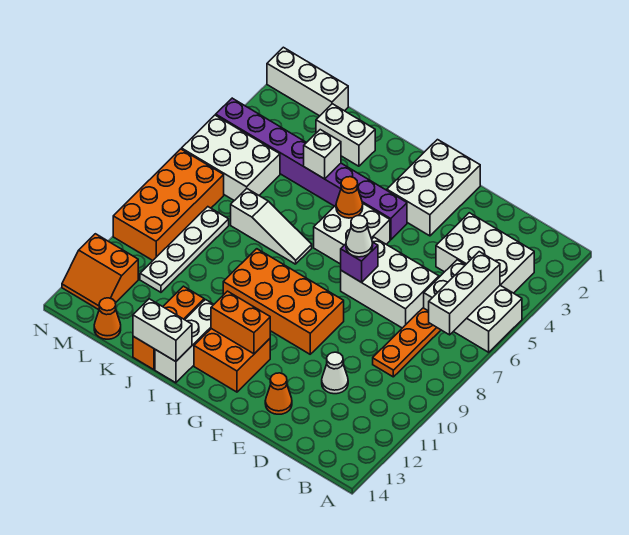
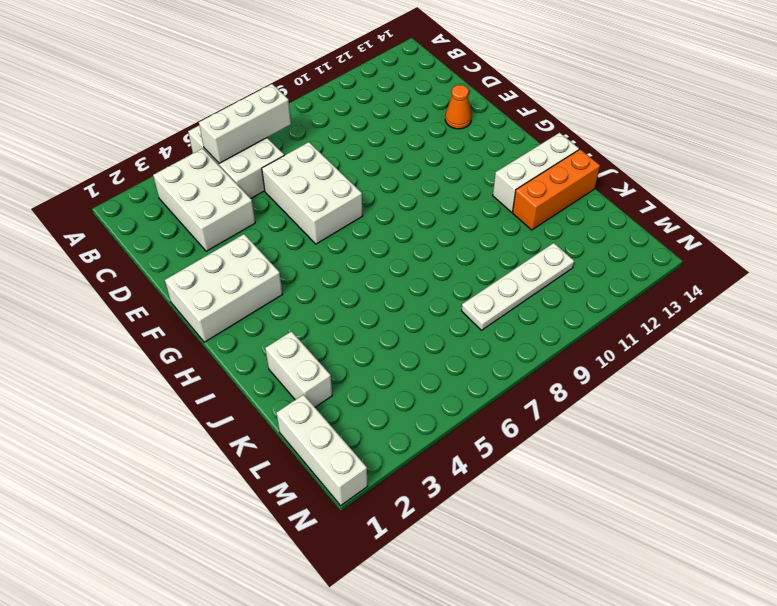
none -> orange plate C7:C9 level 1
none -> white cone D11 level 1
none -> orange brick F9:I10 level 1

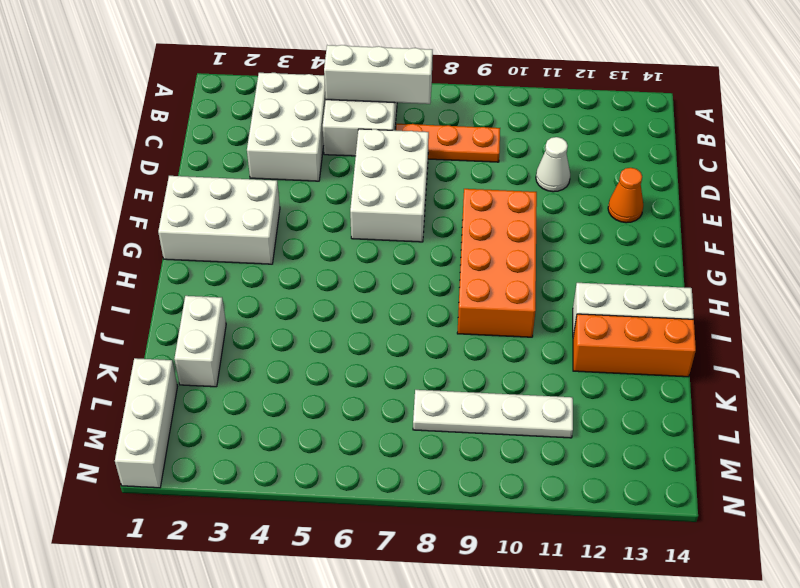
none -> purple brick G4:N4 level 1
none -> white brick G5:H6 level 1
none -> orange brick G12:H13 level 1

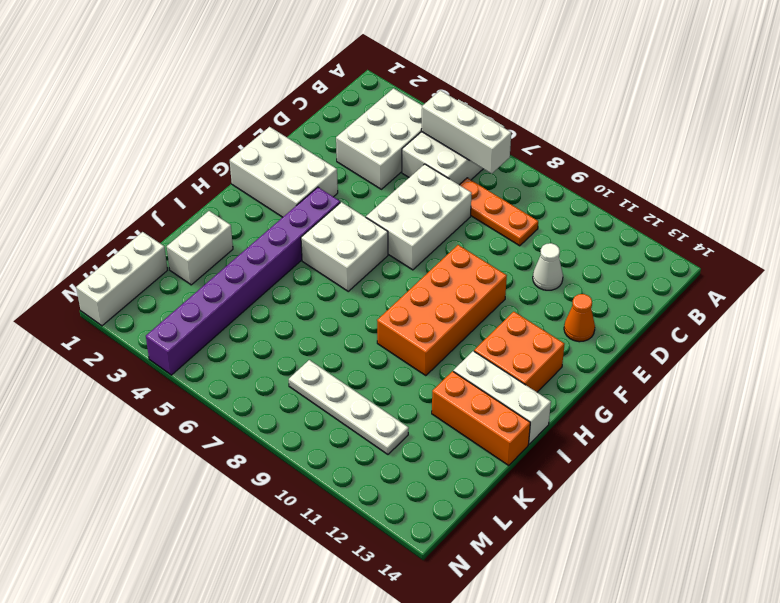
none -> white slope I7:K7 level 1 top K
none -> white brick L5:N6 level 1
none -> orange cone L14 level 1

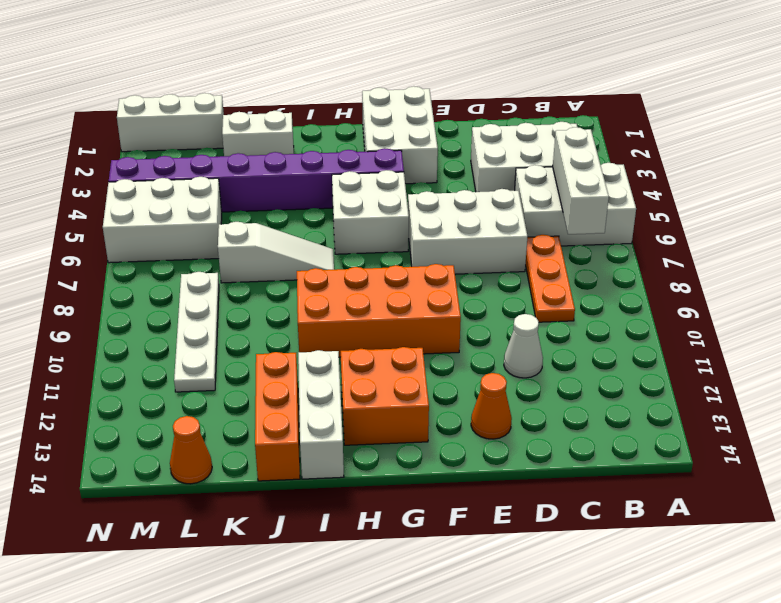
none -> orange brick M7:N10 level 1
none -> orange slope M12:N13 level 1 top 12
none -> purple brick F7 level 2

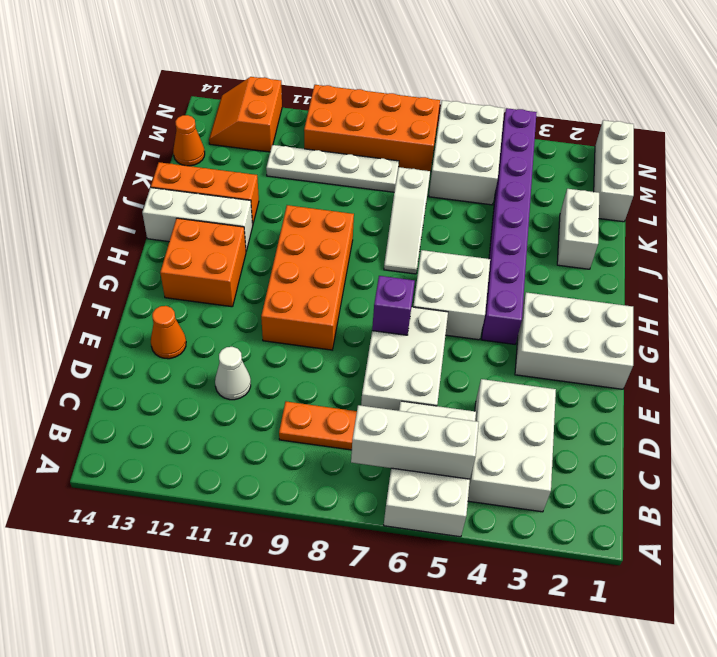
none -> orange brick G12:H12 level 2
none -> orange cone H5 level 2
none -> white brick I14:J14 level 2

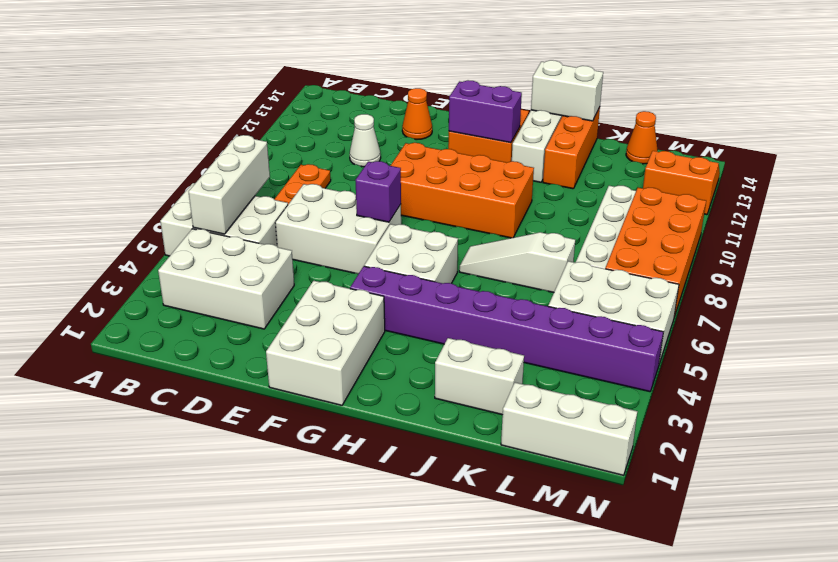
purple brick G12:H12 level 2 -> orange brick G12:H12 level 2
none -> orange cone H5 level 2
none -> white brick J4 level 2
none -> white cone F7 level 3

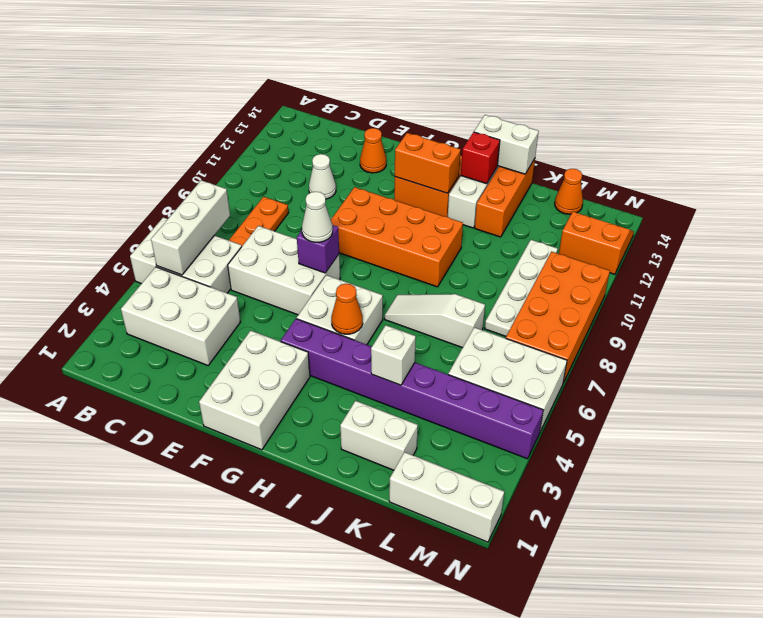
red brick I13 level 2 -> none

